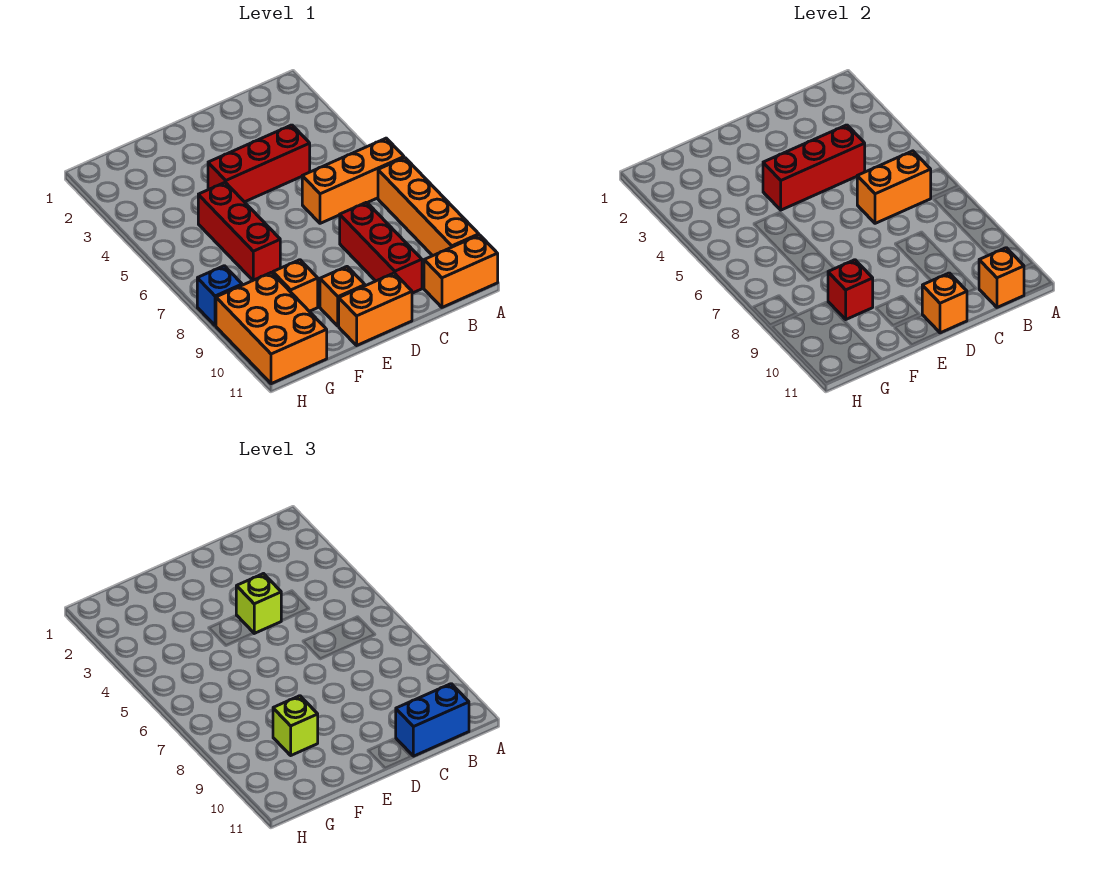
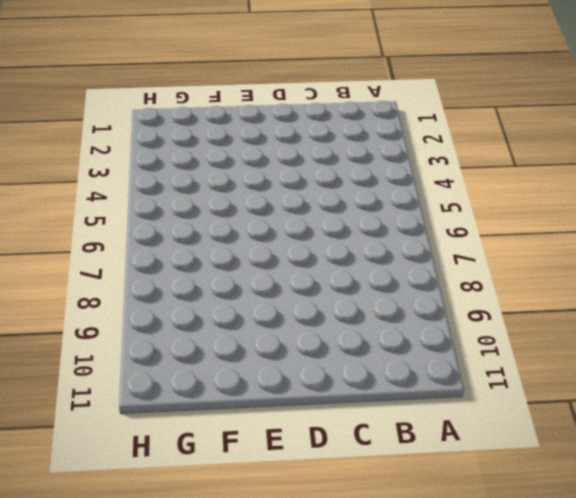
none -> orange brick A6:C6 level 1
none -> orange brick A7:A10 level 1
none -> orange brick A11:B11 level 1

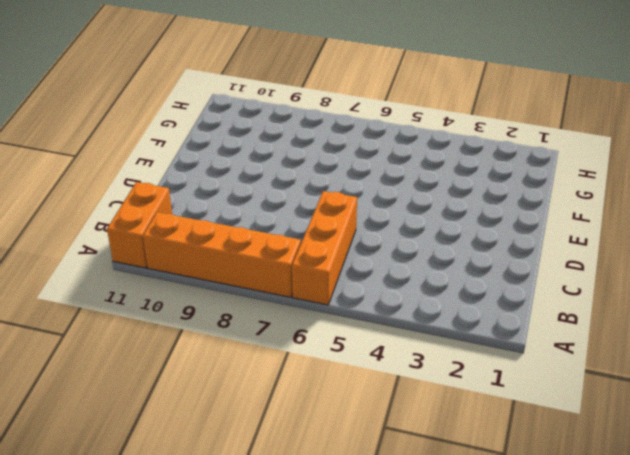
none -> red brick C4:E4 level 1
none -> red brick C8:C10 level 1
none -> orange brick D11:E11 level 1

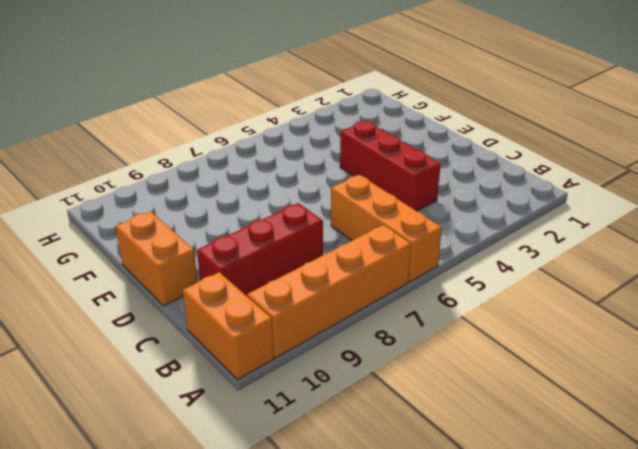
none -> orange brick E10 level 1
none -> red brick F5:F7 level 1
none -> orange brick F9 level 1

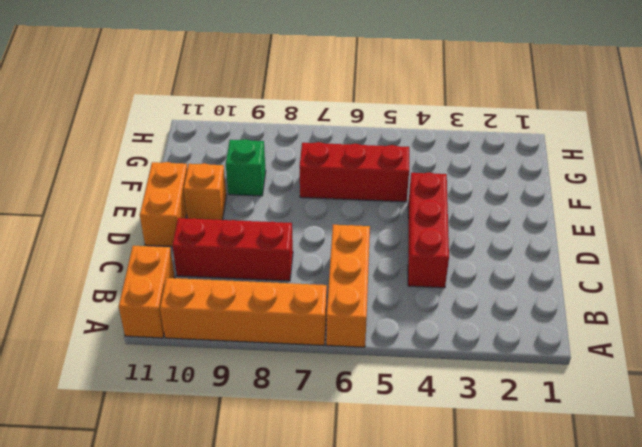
green brick F9 level 1 -> orange brick F9 level 1
none -> orange brick G9:H11 level 1
none -> blue brick H8 level 1
none -> orange brick B6:C6 level 2

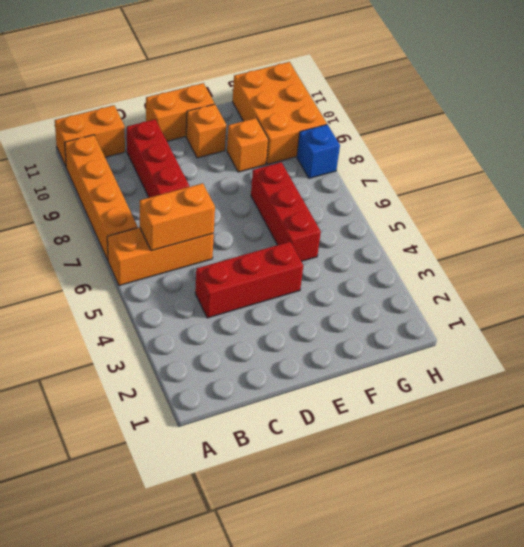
none -> orange brick B11 level 2
none -> red brick C4:E4 level 2
none -> orange brick D11 level 2

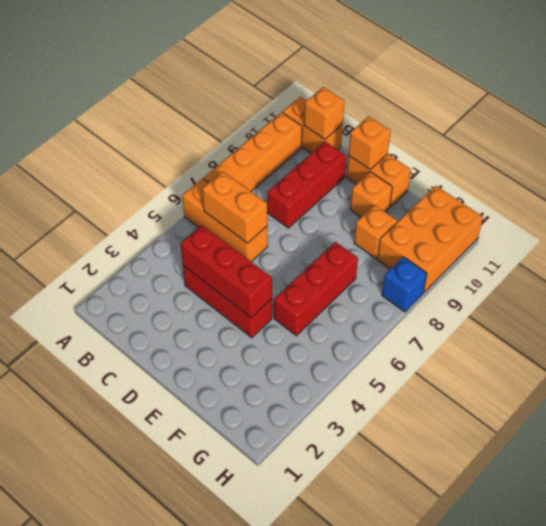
none -> red brick F9 level 2
none -> blue brick B11:C11 level 3
none -> lime brick D4 level 3

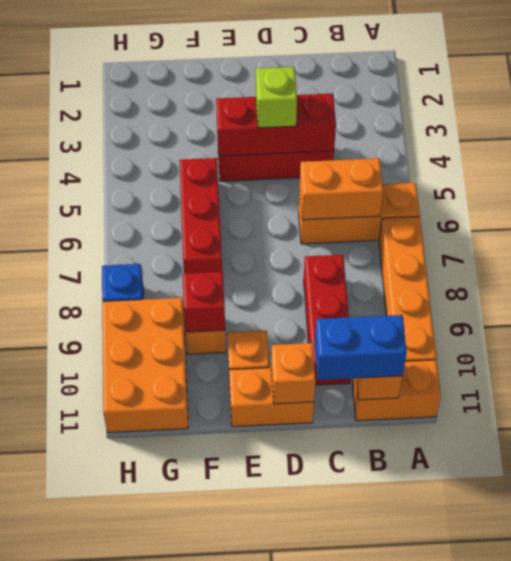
none -> lime brick F9 level 3

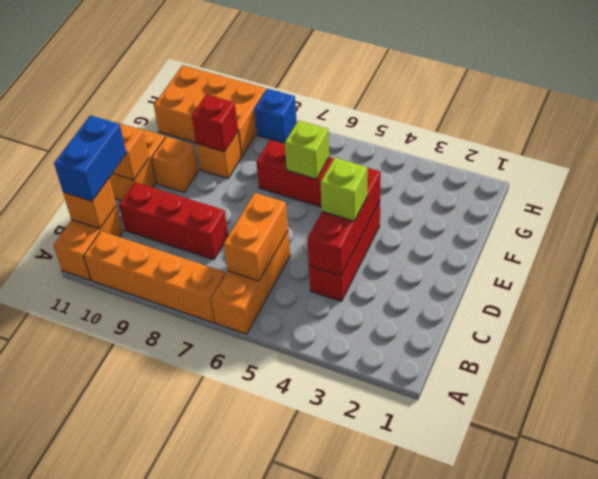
lime brick F6 level 2 -> lime brick F9 level 3

